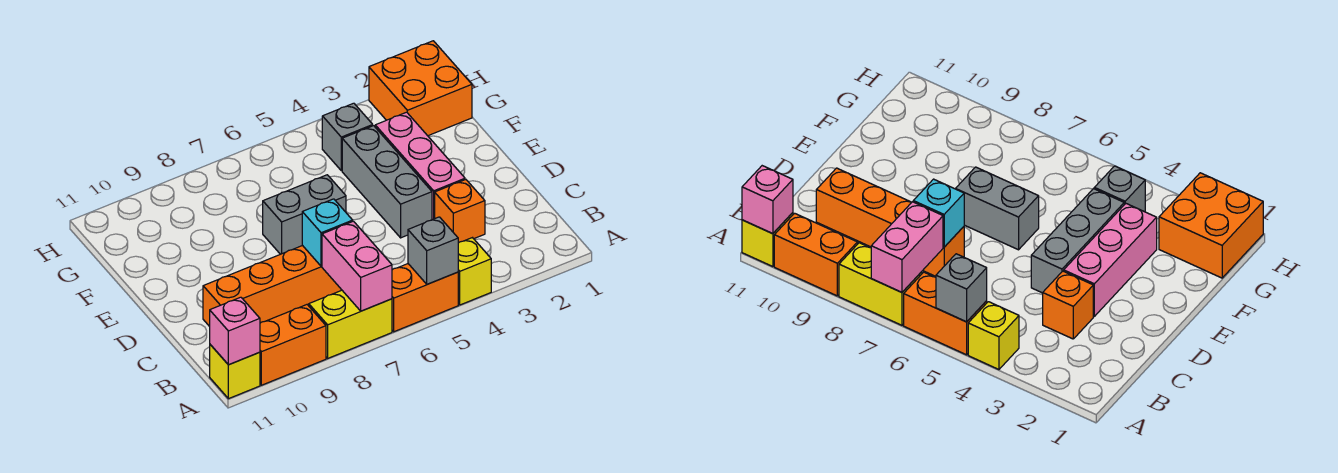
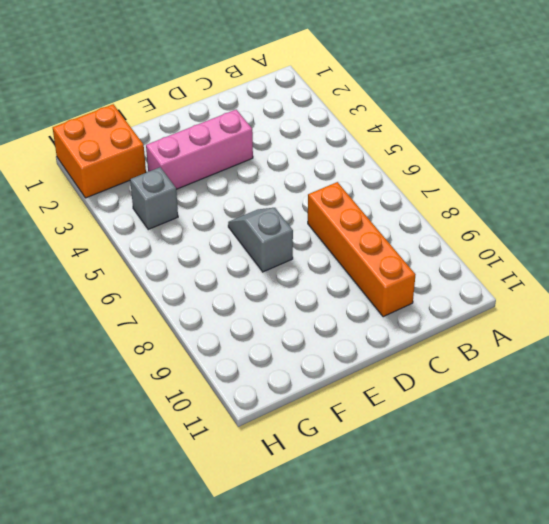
grey slope E6:E7 level 1 top 7 -> grey brick E6:E7 level 1
none -> yellow brick A4 level 1
none -> orange brick A5:A6 level 1
none -> yellow brick A7:A8 level 1

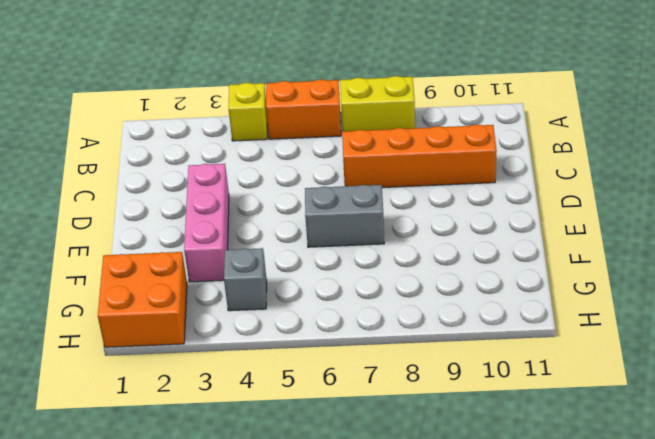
none -> orange brick A9:A10 level 1
none -> yellow brick A11 level 1
none -> orange brick C3 level 1

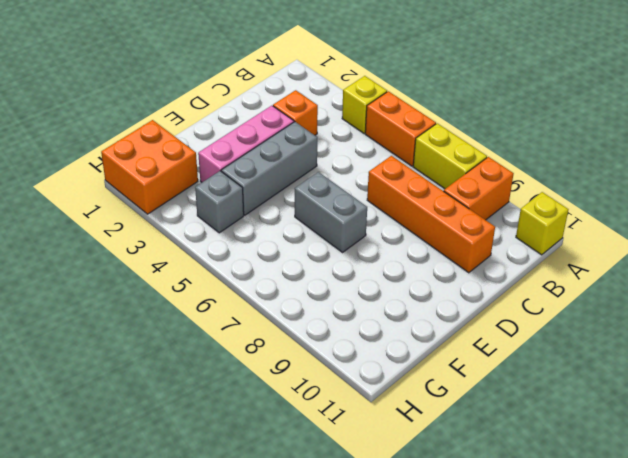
orange brick A9:B9 level 1 -> orange brick A9:A10 level 1
none -> grey brick A5 level 2
none -> pink brick A7:B7 level 2
none -> pink brick A11 level 2

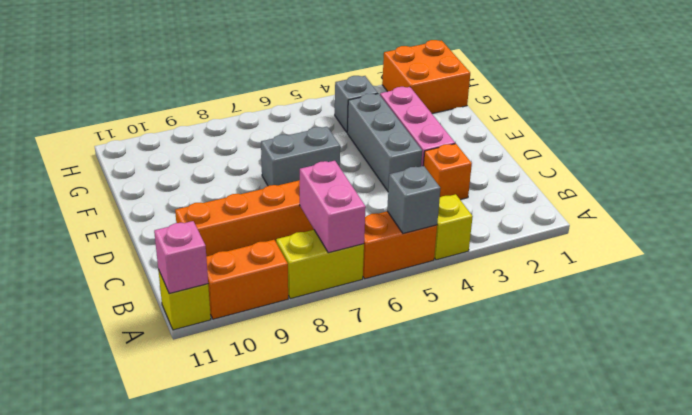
none -> cyan brick C7 level 2

